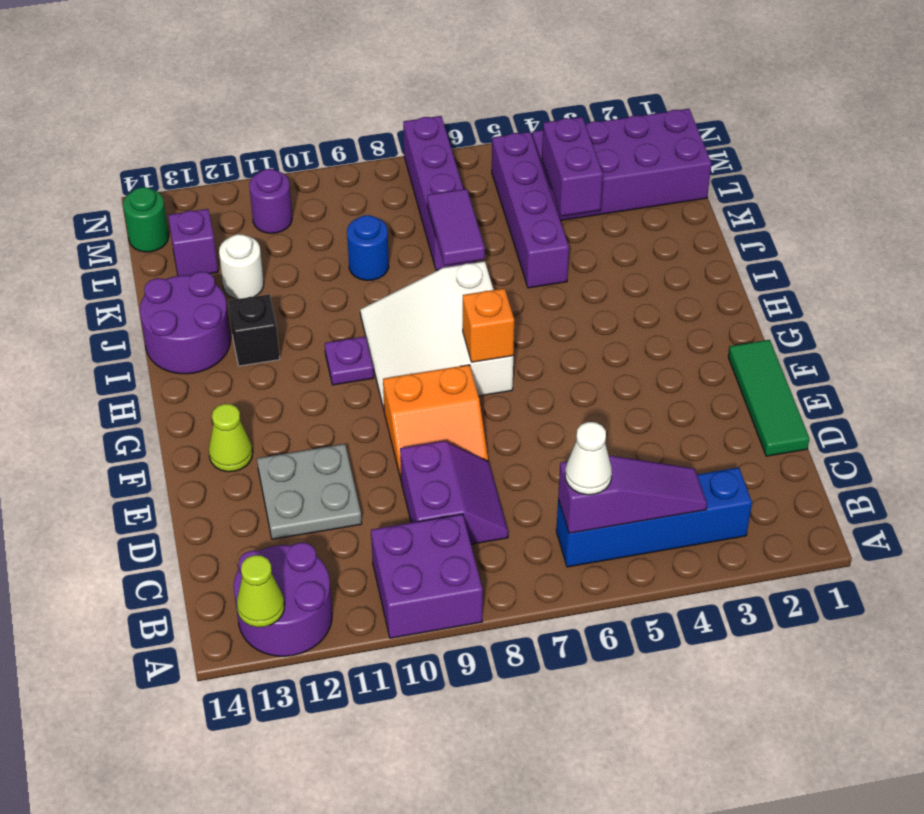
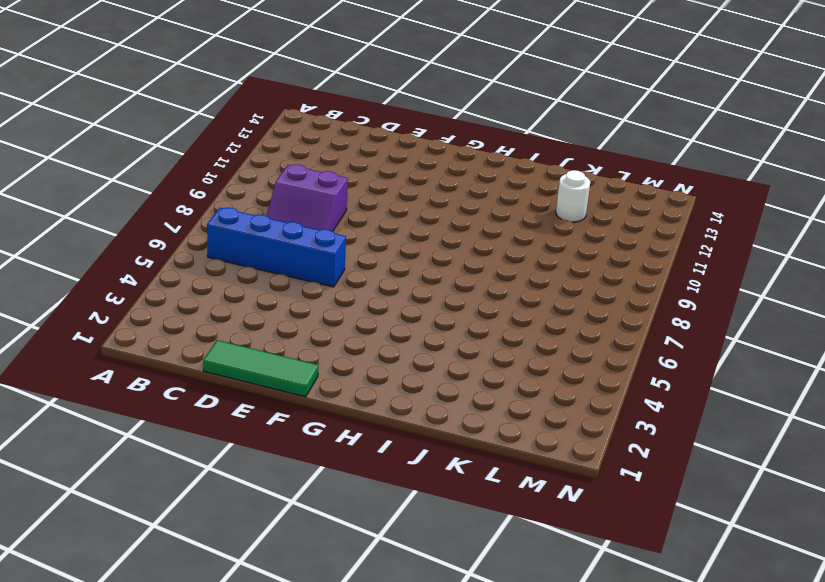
blue brick B6:E6 level 1 -> blue brick B3:B6 level 1
none -> purple brick A9:B10 level 1
none -> purple round brick A12:B13 level 1
none -> grey plate D11:E12 level 1

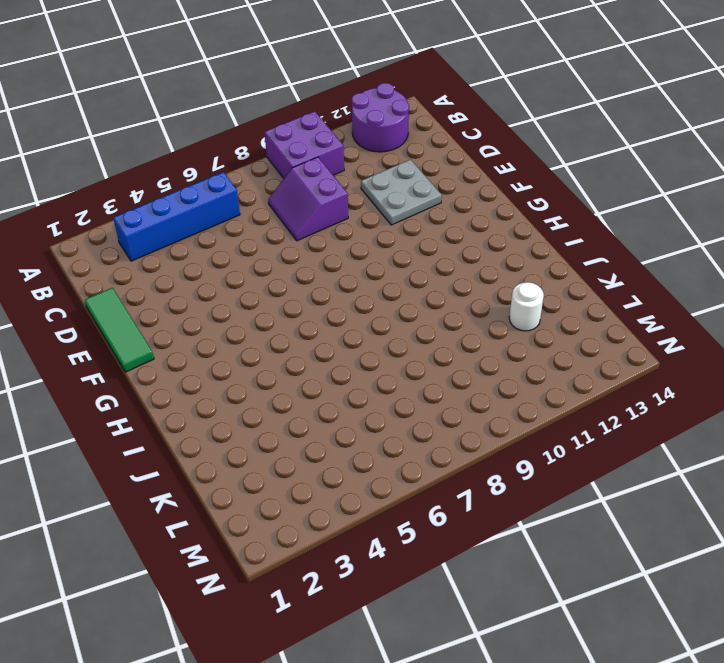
none -> orange slope E8:F9 level 1 top F
none -> lime cone F13 level 1
none -> white slope G7:I9 level 1 top 7

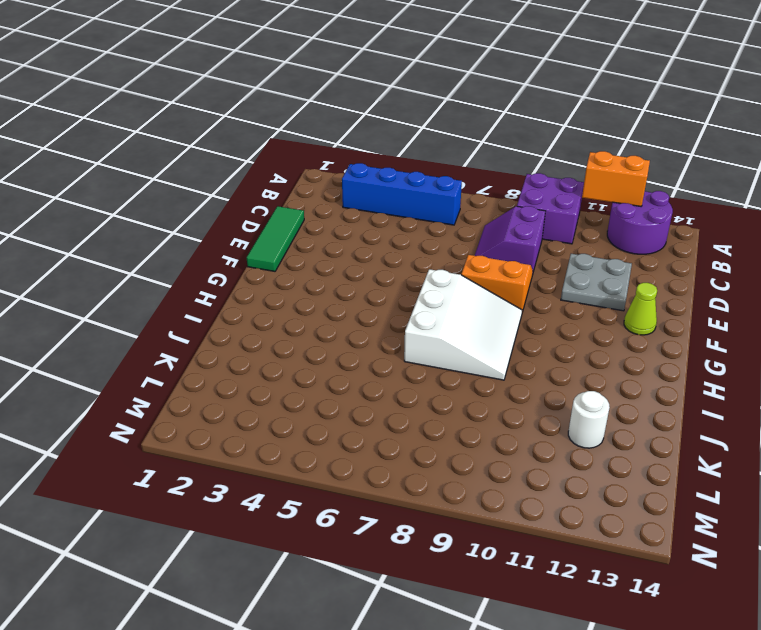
orange brick A11:A12 level 2 -> none
none -> purple plate H10 level 1
none -> black brick I12 level 1
none -> purple round brick I13:J14 level 1

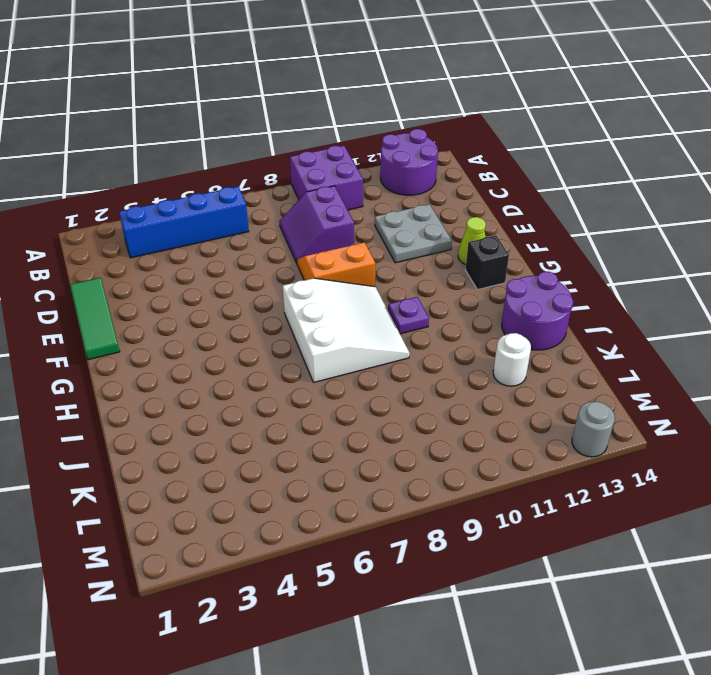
black brick G13 level 1 -> black brick I12 level 1
grey round brick N13 level 1 -> none
none -> purple brick J5:M5 level 1
none -> purple brick K7:N7 level 1
none -> blue round brick K9 level 1

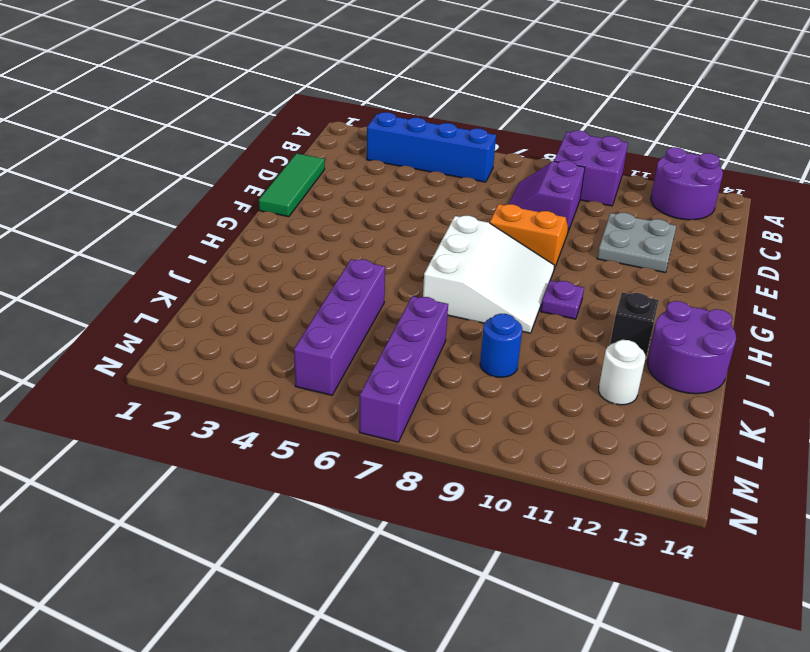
none -> lime cone F13 level 1
none -> purple brick L1:M4 level 1
none -> purple brick L13 level 1

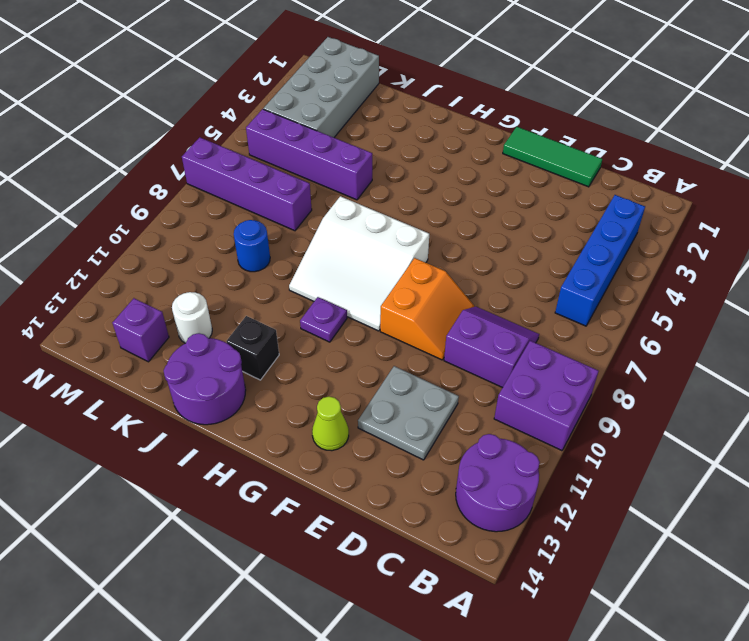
grey brick L1:M4 level 1 -> purple brick L1:M4 level 1
none -> purple round brick M11 level 1
none -> green round brick M14 level 1
none -> lime cone A13 level 2

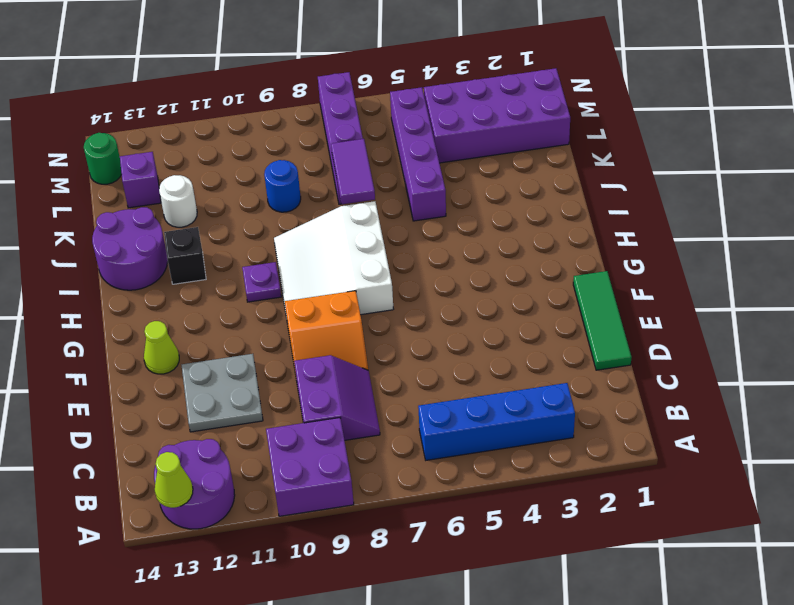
none -> purple round brick M11 level 1
none -> purple slope B4:B6 level 2 top 6
none -> orange brick G7 level 2

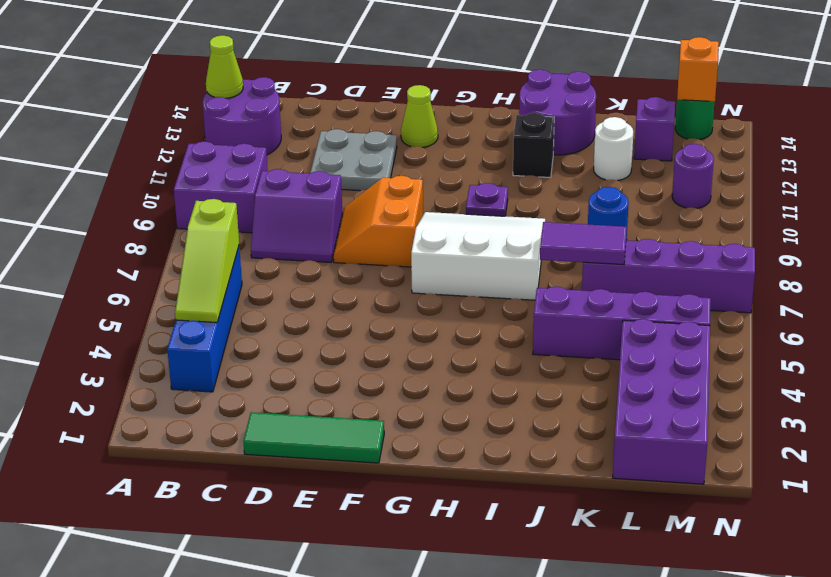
lime slope B4:B6 level 2 top 6 -> purple slope B4:B6 level 2 top 6
orange brick M14 level 2 -> orange brick G7 level 2
none -> purple brick K4:L4 level 2
none -> white cone B6 level 3

